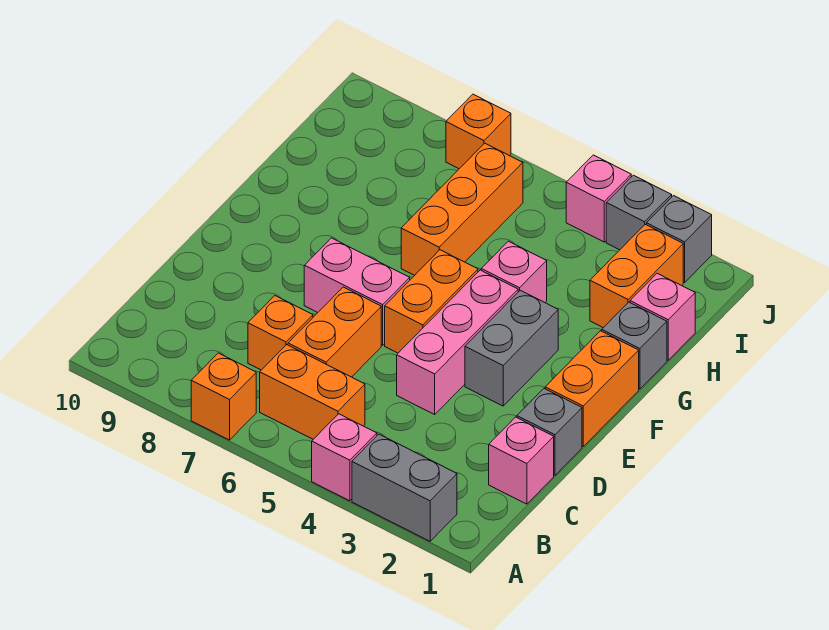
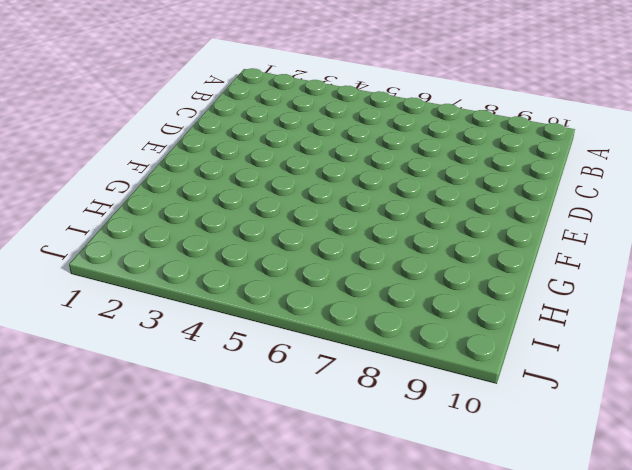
none -> grey brick A2:A3 level 1
none -> pink brick A4 level 1
none -> orange brick A7 level 1

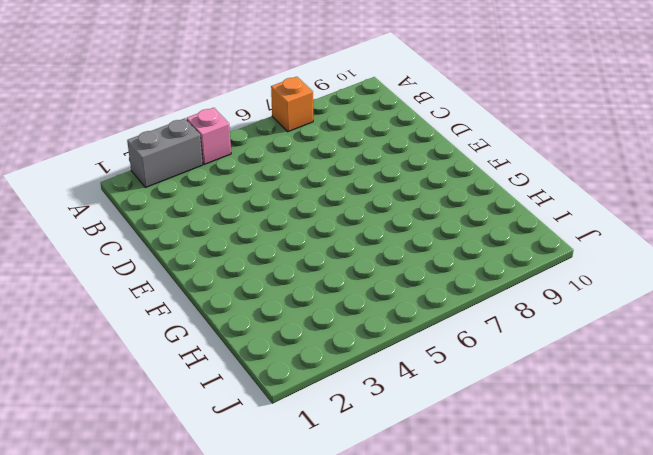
none -> orange brick B5:B6 level 1
none -> pink brick C1 level 1
none -> orange brick C6:D6 level 1

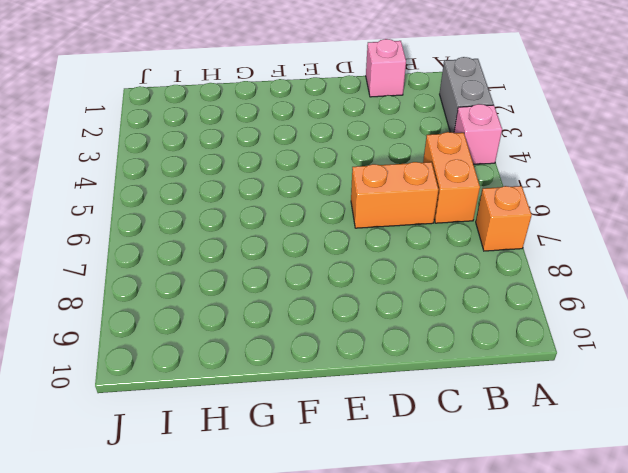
none -> orange brick C7 level 1
none -> grey brick D1 level 1
none -> pink brick D4:F4 level 1

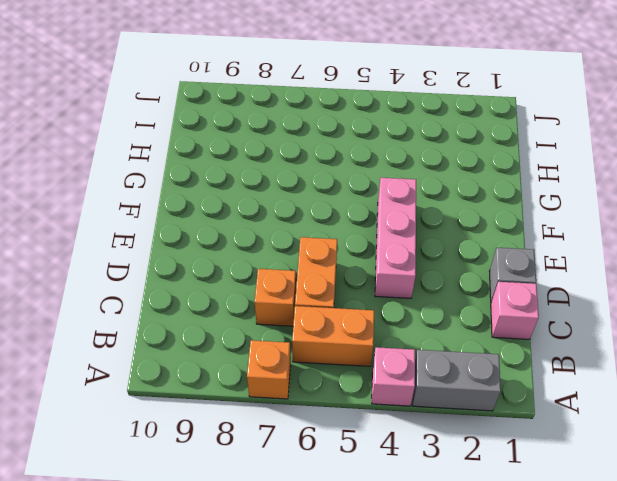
none -> orange brick E1:F1 level 1
none -> grey brick E3:F3 level 1
none -> orange brick E5:F5 level 1

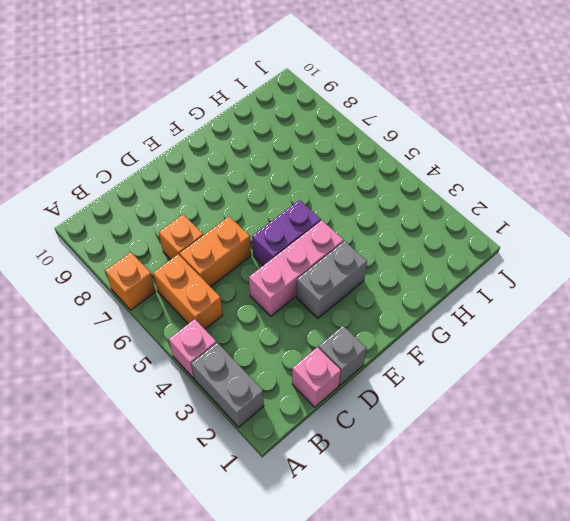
purple brick E5:F5 level 1 -> orange brick E5:F5 level 1
none -> orange brick E1:F1 level 1
none -> pink brick E6:E7 level 1
none -> grey brick G1 level 1

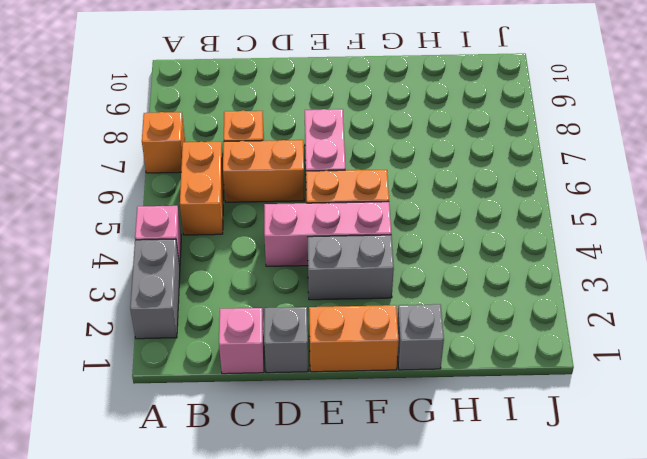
none -> pink brick G4 level 1
none -> orange brick G6:I6 level 1
none -> pink brick H1 level 1

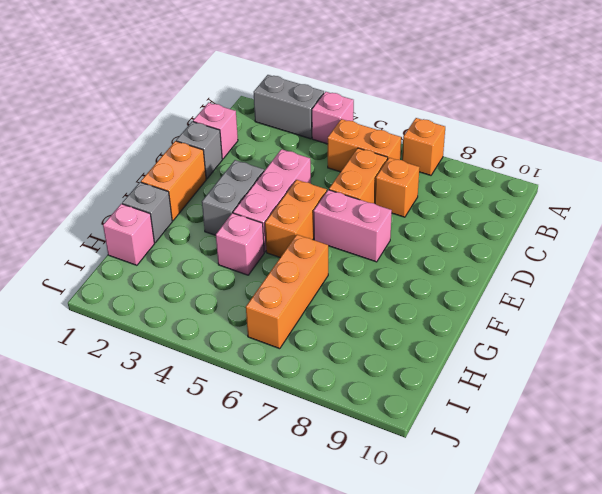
none -> orange brick H2:I2 level 1
none -> grey brick J2 level 1
none -> grey brick J3 level 1

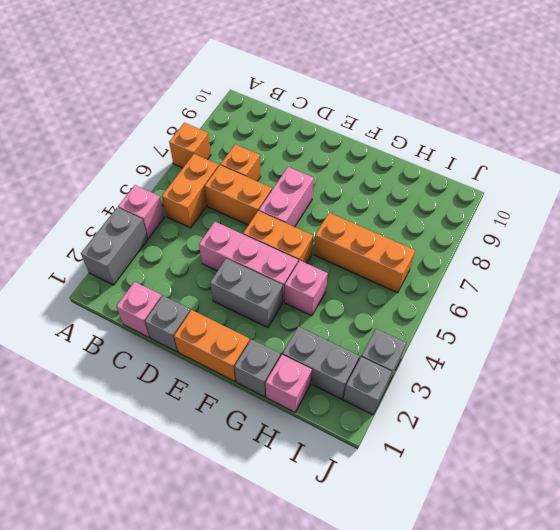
grey brick H2:I2 level 1 -> orange brick H2:I2 level 1
none -> pink brick J4 level 1
none -> orange brick J7 level 1

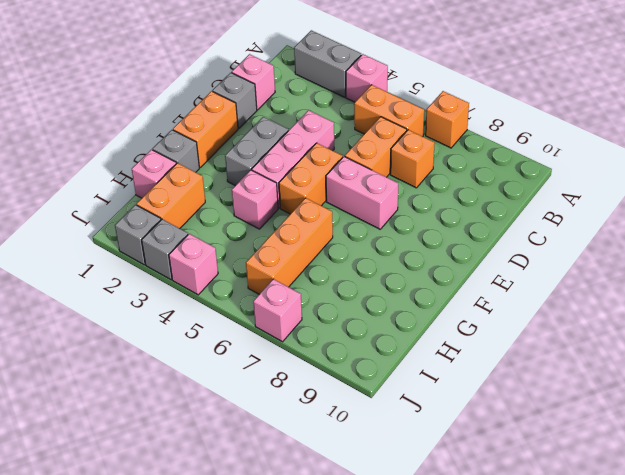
pink brick J7 level 1 -> orange brick J7 level 1

